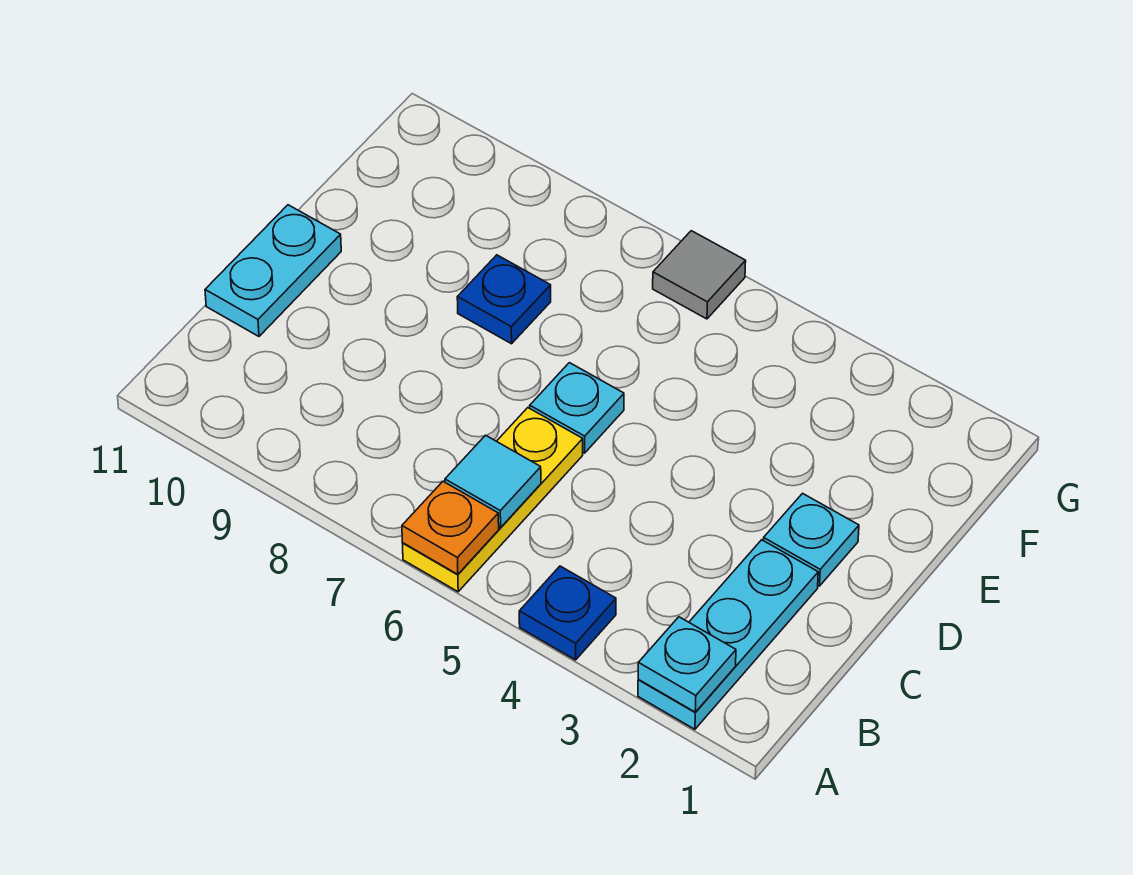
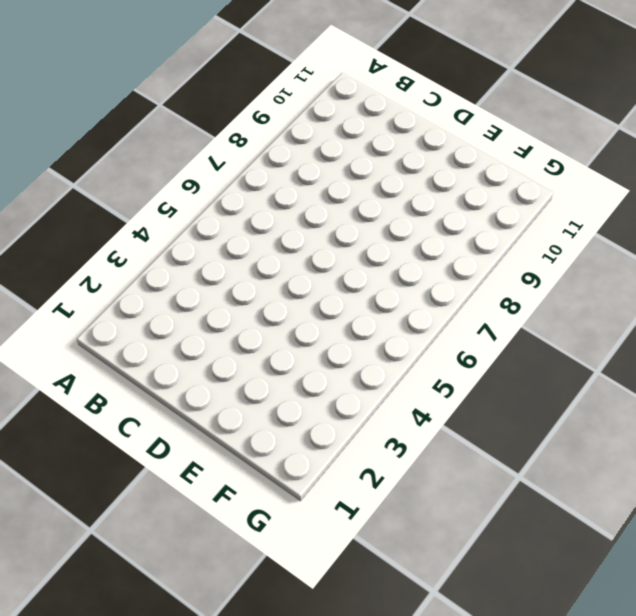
none -> cyan plate A2:C2 level 1
none -> blue plate A4 level 1

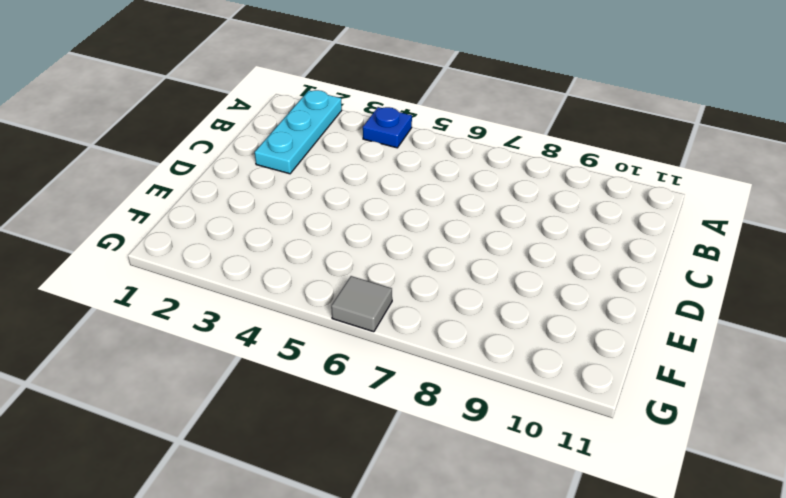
none -> yellow plate A6:C6 level 1
none -> cyan plate C11:D11 level 1

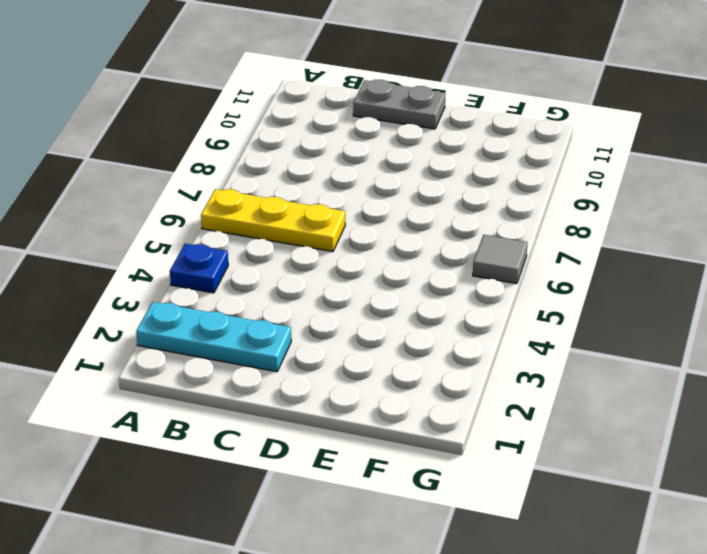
grey plate C11:D11 level 1 -> cyan plate C11:D11 level 1
none -> cyan plate D2 level 1
none -> cyan plate D6 level 1

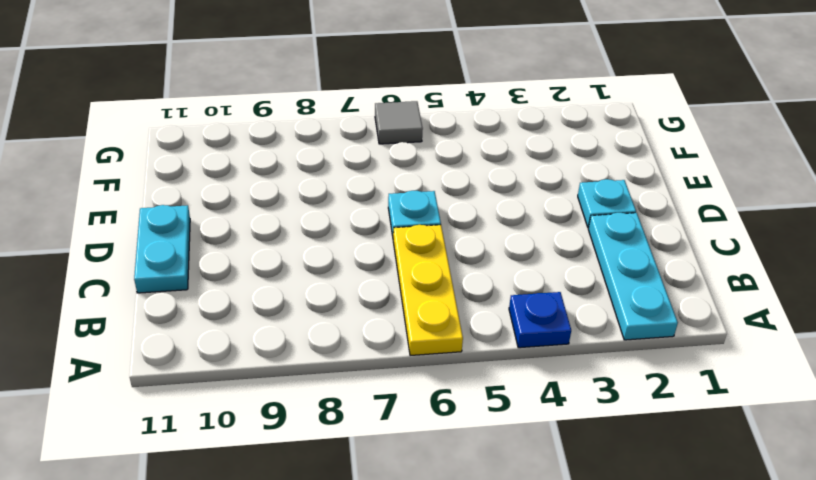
none -> blue plate E8 level 1
none -> cyan plate A2 level 2

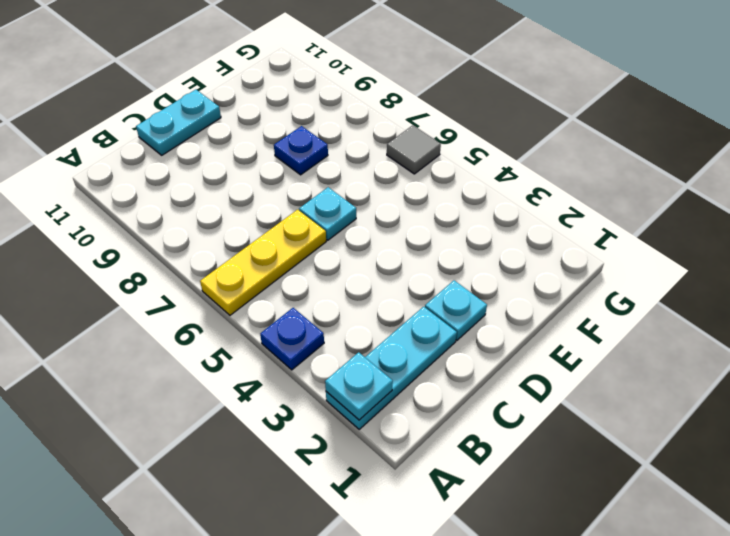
none -> orange plate A6 level 2
none -> cyan tile B6 level 2

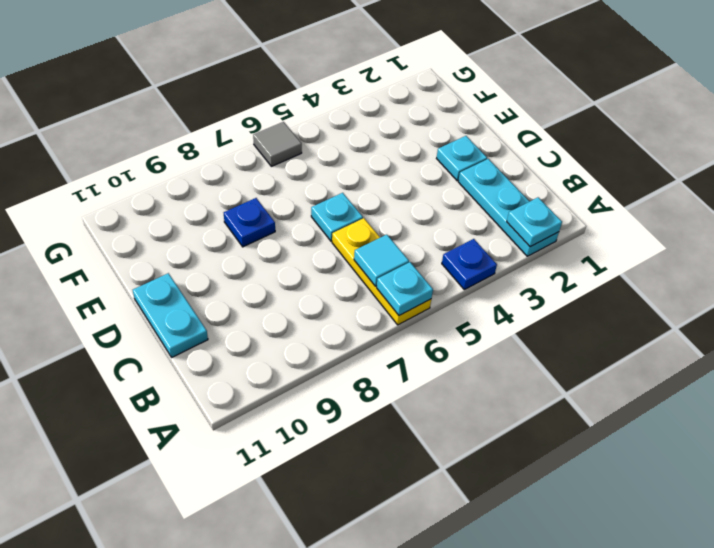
cyan plate A6 level 2 -> orange plate A6 level 2

